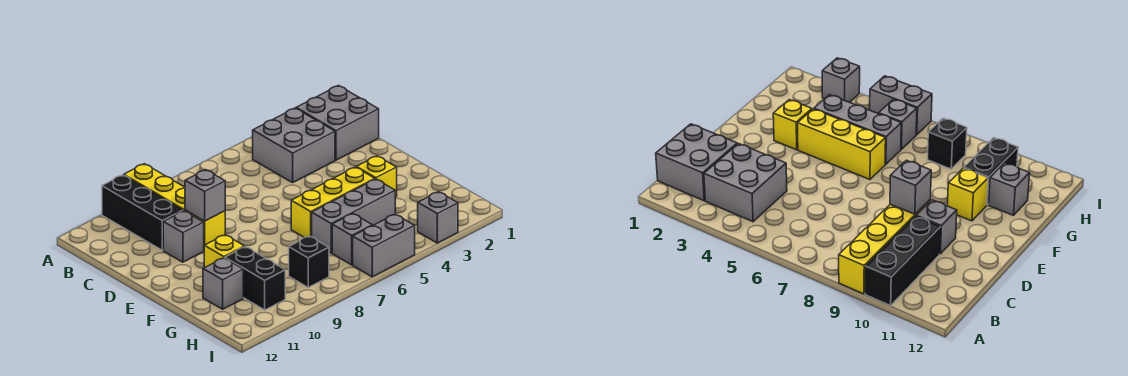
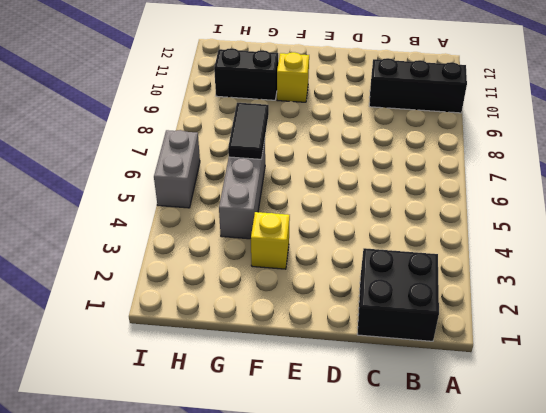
black brick B1:C2 level 1 -> grey brick B1:C2 level 1
black tile G6:G7 level 2 -> none
none -> yellow brick A9:D9 level 1
none -> grey brick B3:C4 level 1
none -> grey brick D10 level 1

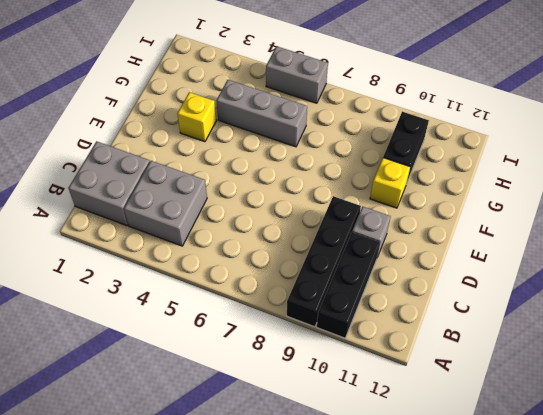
black brick A9:D9 level 1 -> yellow brick A9:D9 level 1
none -> yellow brick F4:F6 level 1
none -> grey brick G11 level 1
none -> grey brick H6 level 1

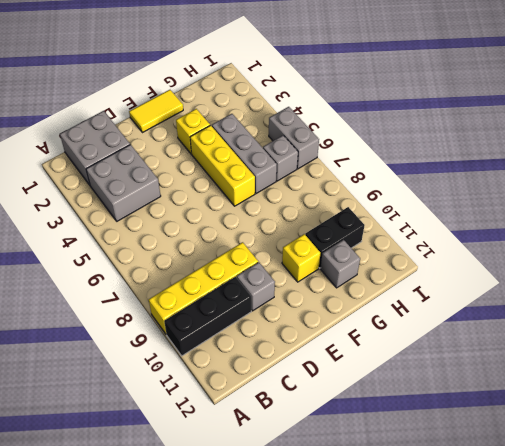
yellow tile E1:F1 level 1 -> none
none -> black brick H8 level 1
none -> grey brick I3 level 1
none -> grey brick D9 level 2

